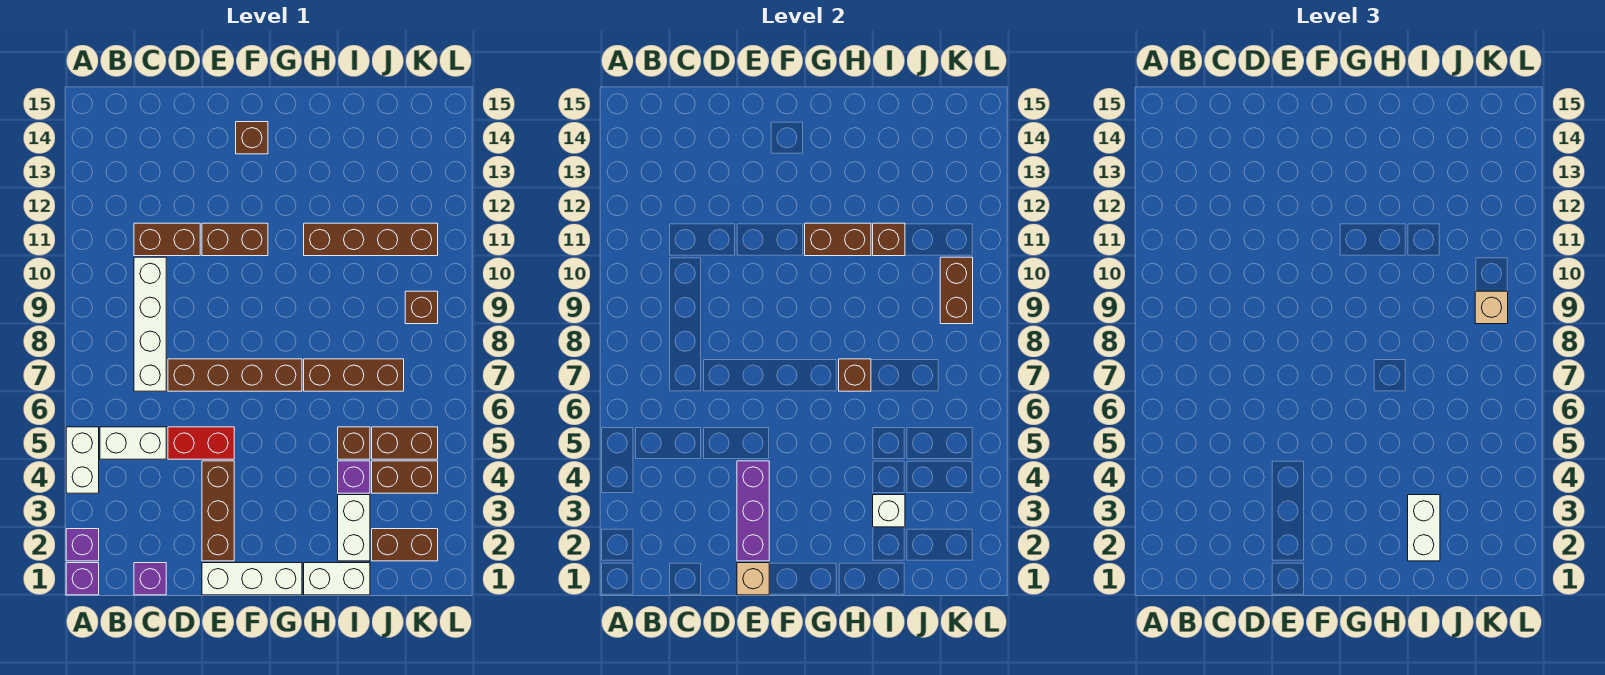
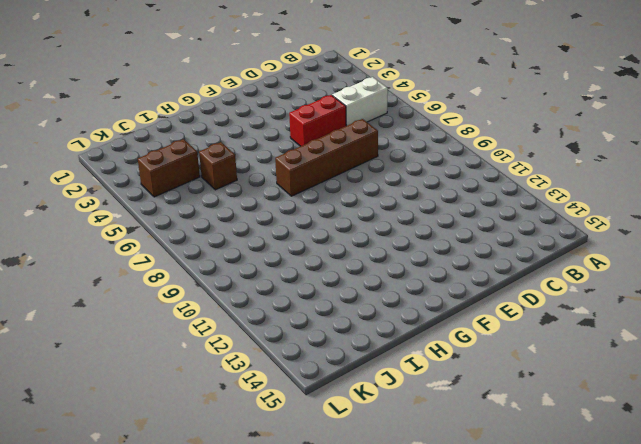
none -> purple brick A1 level 1
none -> purple brick A2 level 1
none -> white brick A4:A5 level 1
none -> purple brick C1 level 1

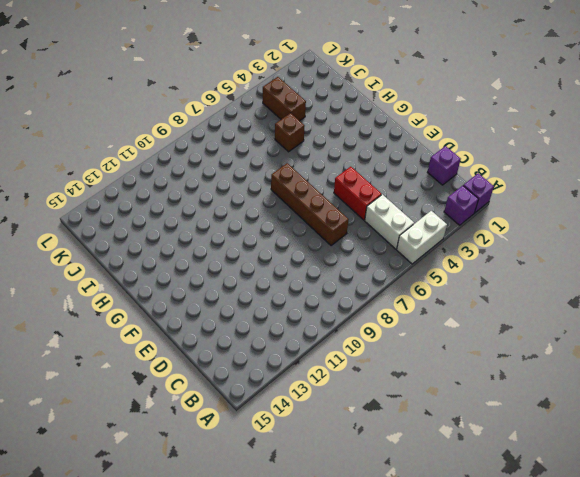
none -> white brick C7:C10 level 1
none -> brown brick C11:D11 level 1
none -> white brick E1:G1 level 1
none -> brown brick E2:E4 level 1

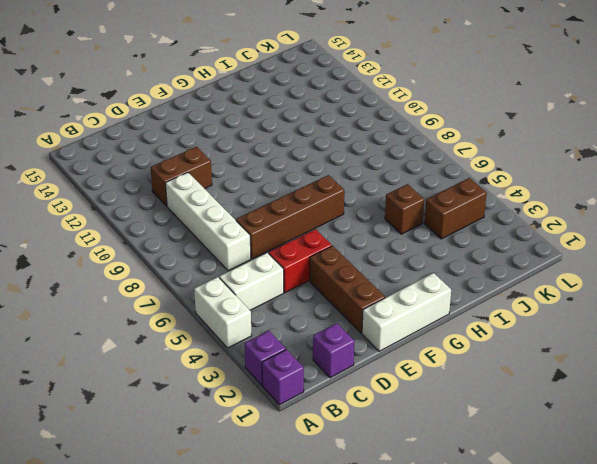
none -> brown brick E11:F11 level 1
none -> brown brick F14 level 1
none -> white brick H1:I1 level 1
none -> brown brick H7:J7 level 1

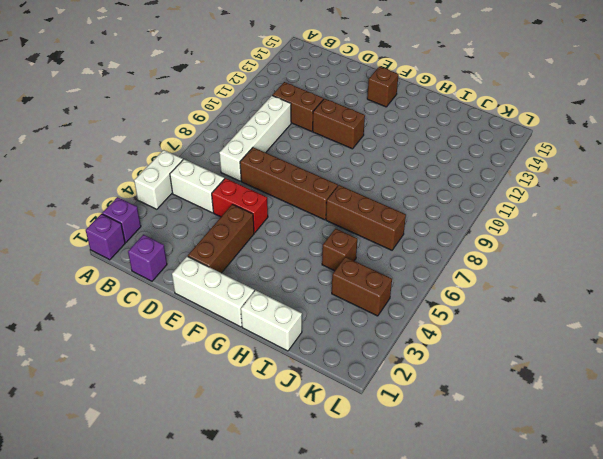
none -> brown brick H11:K11 level 1
none -> white brick I2:I3 level 1
none -> purple brick I4 level 1
none -> brown brick J2:K2 level 1

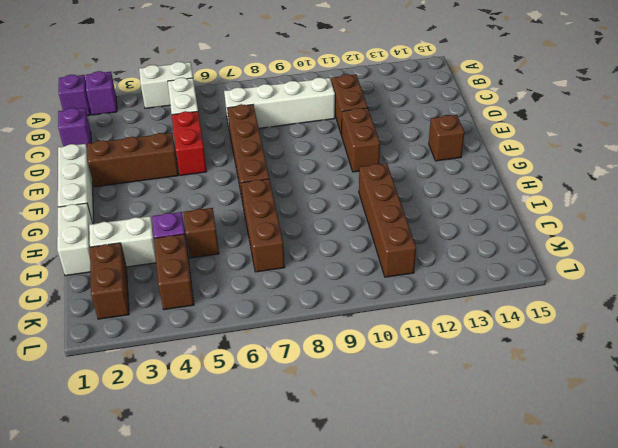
none -> brown brick J5:K5 level 1
none -> brown brick K9 level 1
none -> tan brick E1 level 2
none -> purple brick E2:E4 level 2

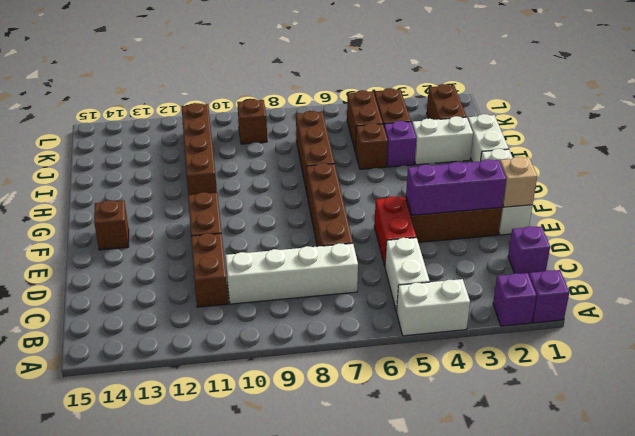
none -> brown brick G11:H11 level 2
none -> brown brick H7 level 2
none -> white brick I3 level 2
none -> brown brick I11 level 2

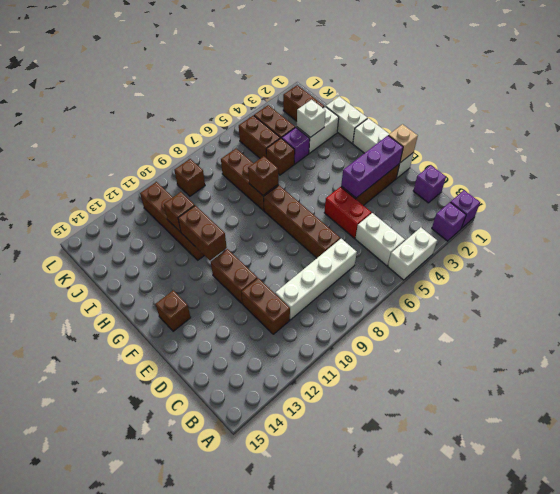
none -> brown brick K9:K10 level 2
none -> white brick I2:I3 level 3
none -> tan brick K9 level 3

